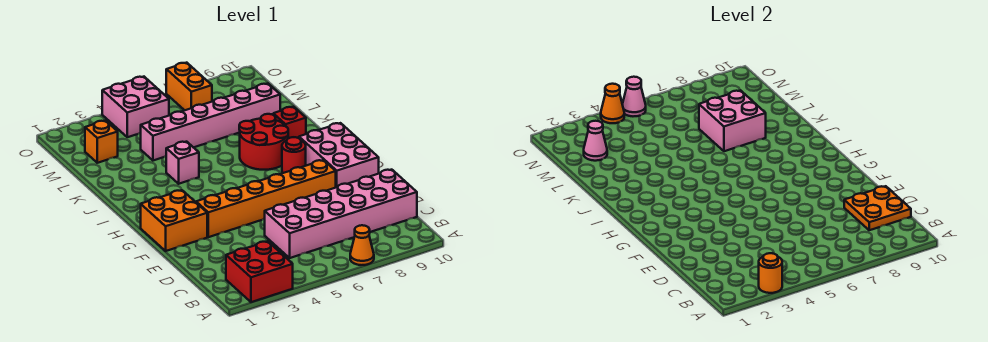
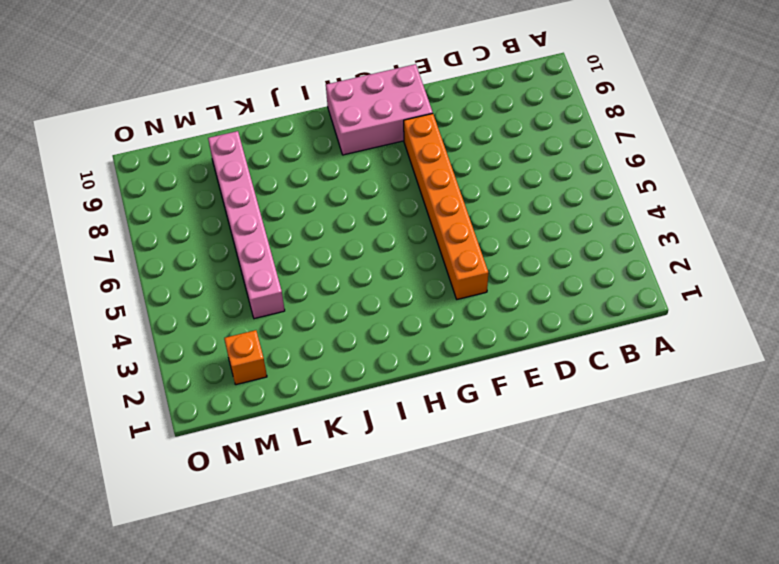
none -> red brick A2:B3 level 1
none -> orange cone A7 level 1
none -> pink brick C5:D10 level 1

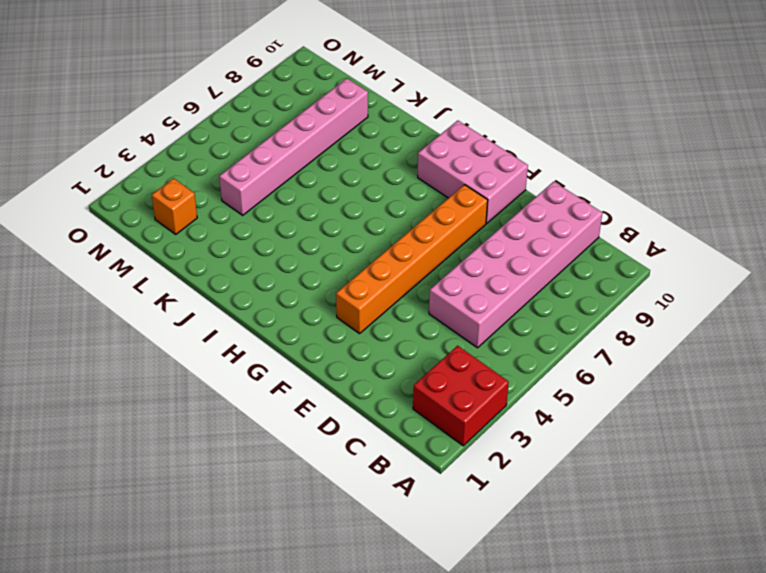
none -> orange cone A7 level 1
none -> orange brick F1:G2 level 1
none -> red round brick H8 level 1

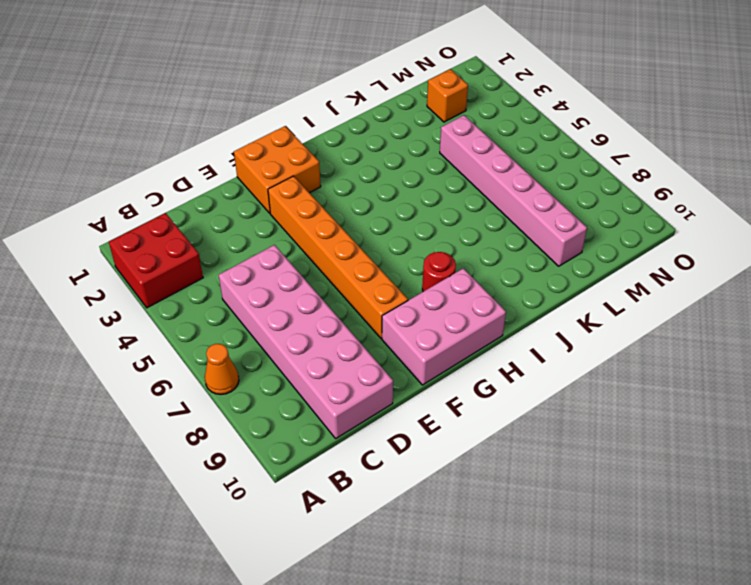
none -> red round brick I7:J8 level 1
none -> pink brick J4 level 1
none -> red brick J9 level 1

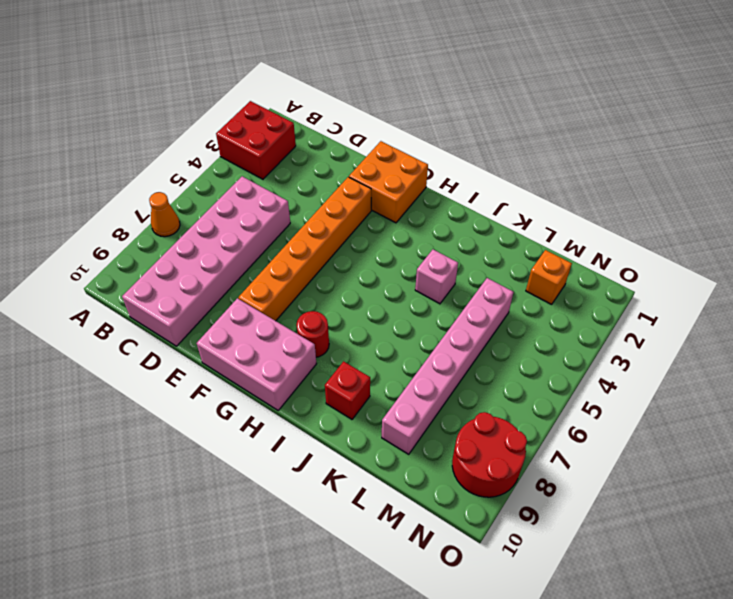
red round brick N8:O9 level 1 -> red round brick I7:J8 level 1
none -> pink brick N4:O5 level 1
none -> orange brick N7:O7 level 1
none -> orange round brick A3 level 2

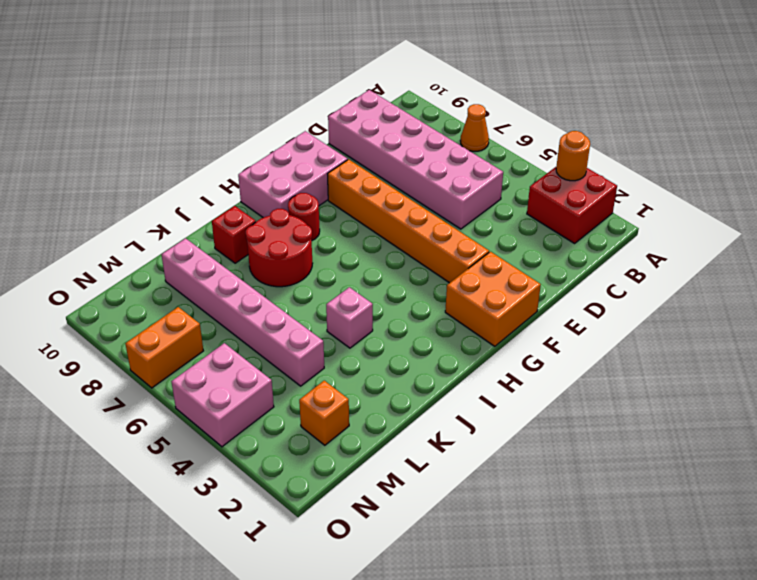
none -> orange plate C9:D10 level 2
none -> pink brick K7:L8 level 2
none -> pink cone M2 level 2

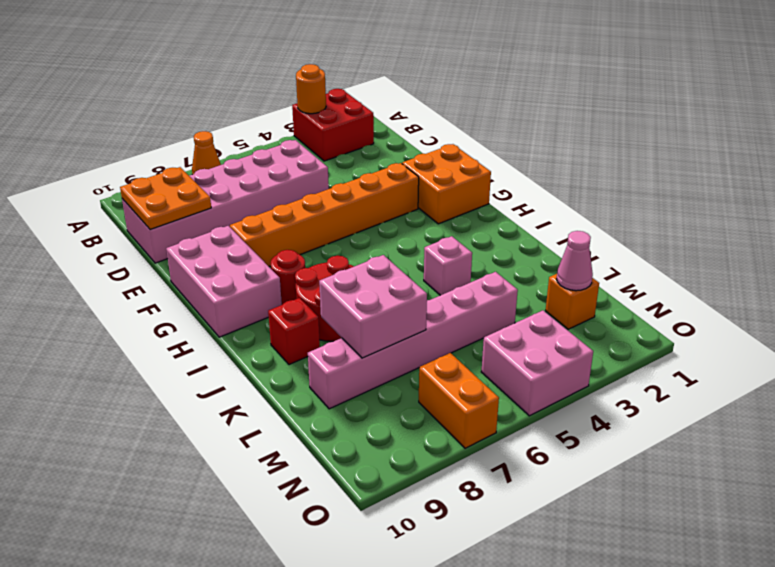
none -> orange cone O4 level 2
none -> pink cone O5 level 2

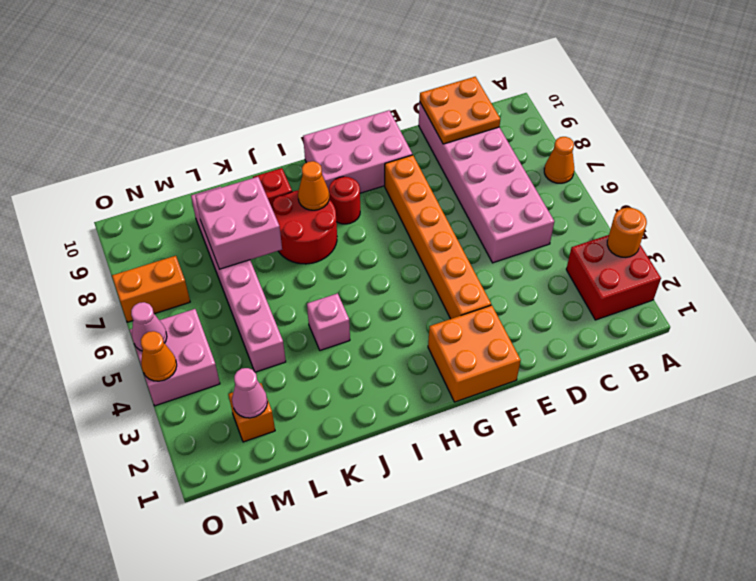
orange cone I8 level 2 -> none

